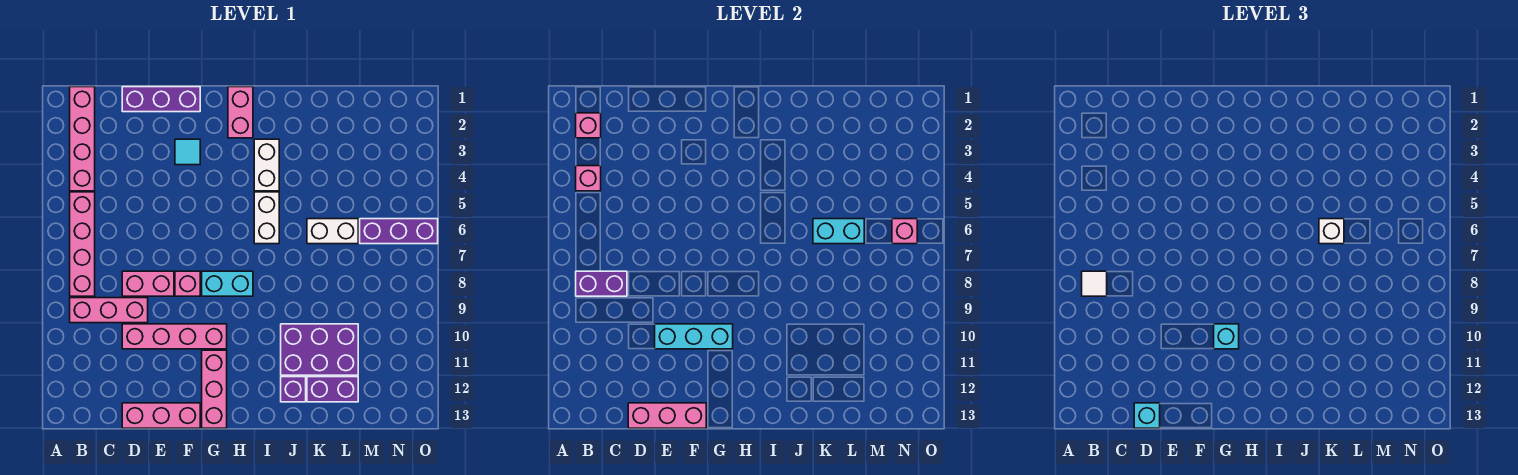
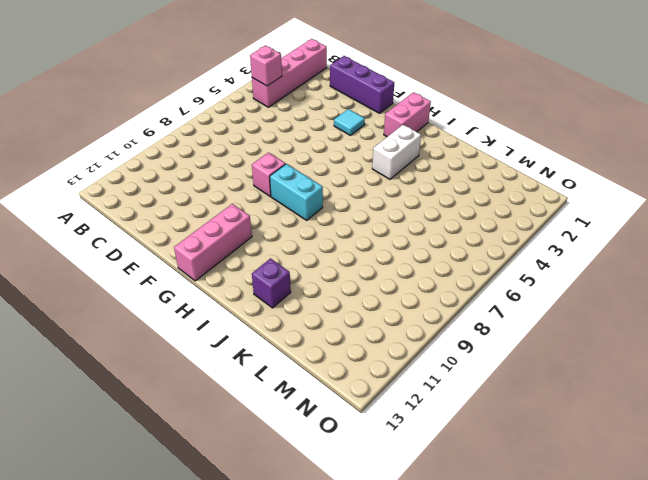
none -> pink brick B5:B8 level 1
none -> pink brick B9:D9 level 1
none -> pink brick D8:E8 level 1
none -> pink brick D10:G10 level 1

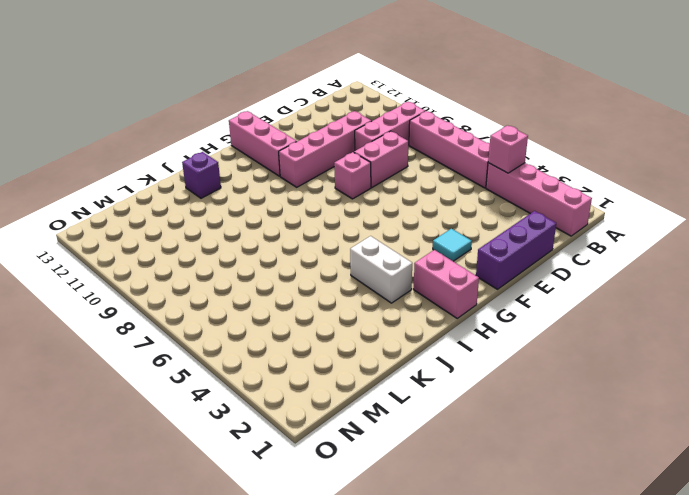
none -> pink brick D13:F13 level 1
none -> cyan brick G8:H8 level 1
none -> white brick I5:I6 level 1
none -> purple brick J10:L11 level 1

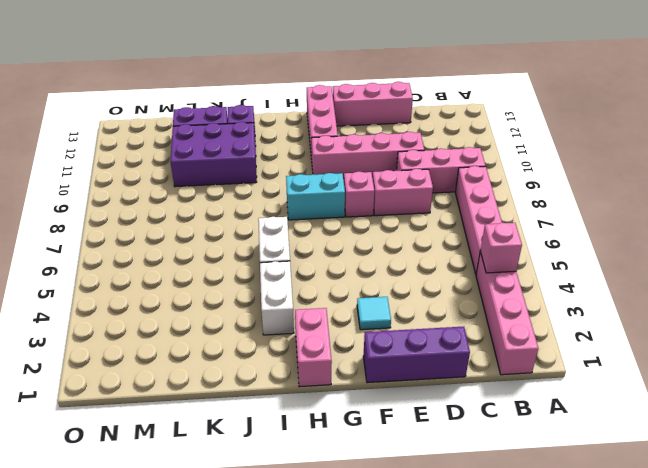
none -> white brick K6:L6 level 1
none -> purple brick M6:O6 level 1
none -> pink brick B2 level 2
none -> purple brick B8:C8 level 2

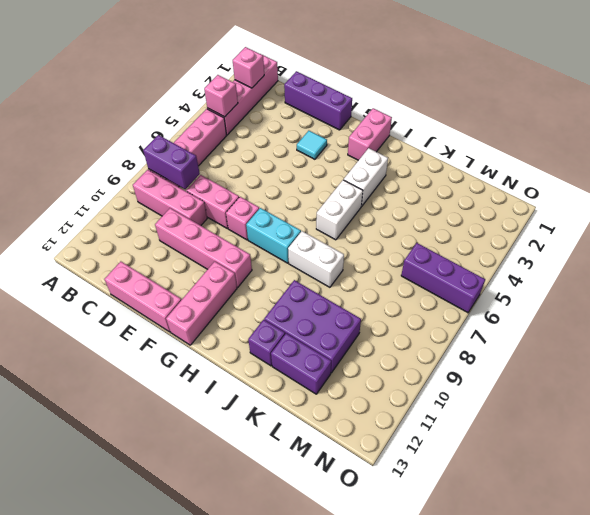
white brick I8:J8 level 1 -> white brick K6:L6 level 1
none -> pink brick D13:F13 level 2
none -> cyan brick E10:G10 level 2
none -> cyan brick K6:L6 level 2
none -> pink brick N6 level 2

